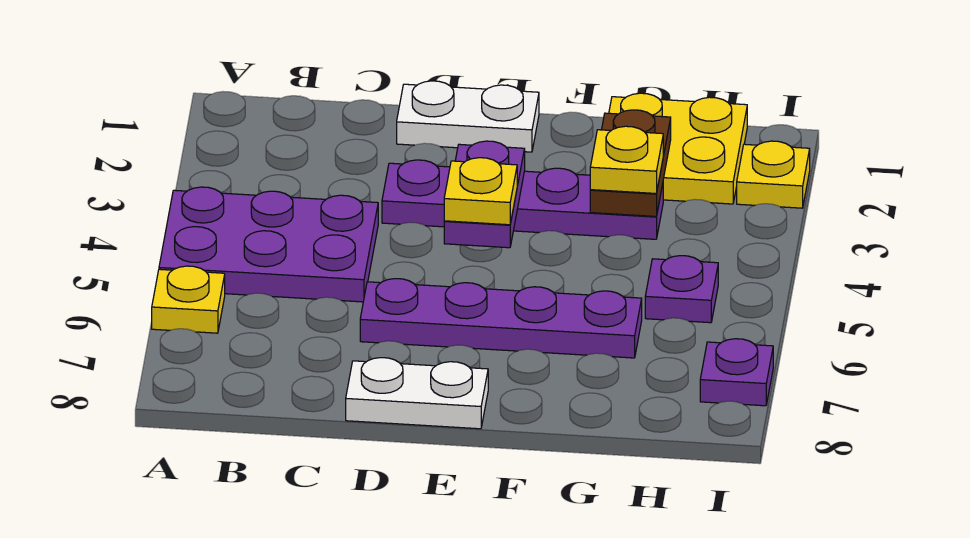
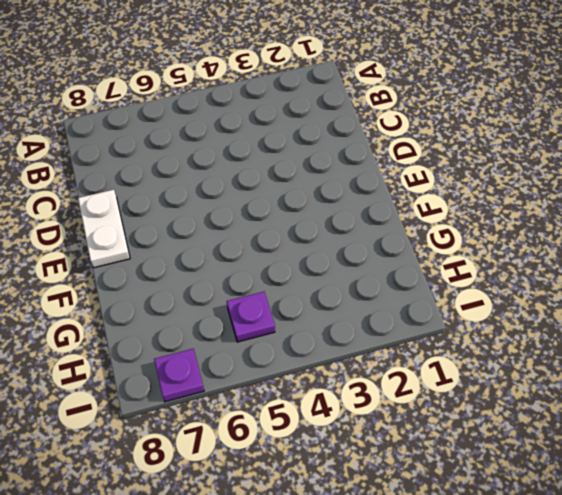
none -> purple plate A4:C5 level 1
none -> yellow plate A6 level 1
none -> white plate D1:E1 level 1

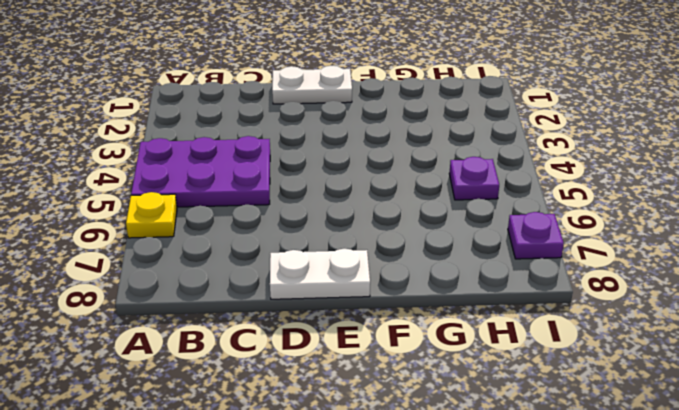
none -> purple plate D3:G3 level 1
none -> purple plate D6:G6 level 1
none -> yellow plate G1:H2 level 1

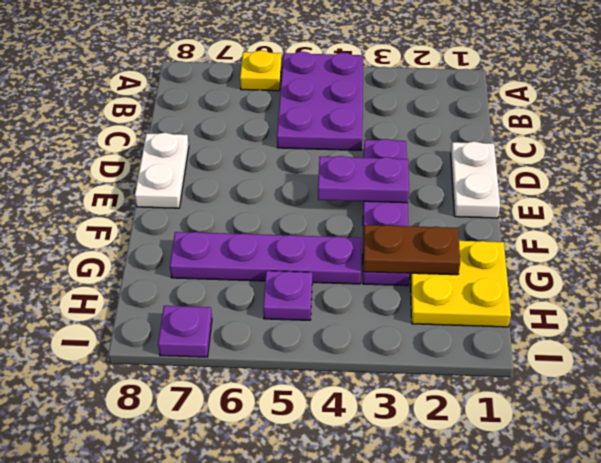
purple plate G4:G7 level 1 -> purple plate D6:G6 level 1
none -> yellow plate I2 level 1
none -> yellow plate E4 level 3
none -> yellow plate G3 level 3

